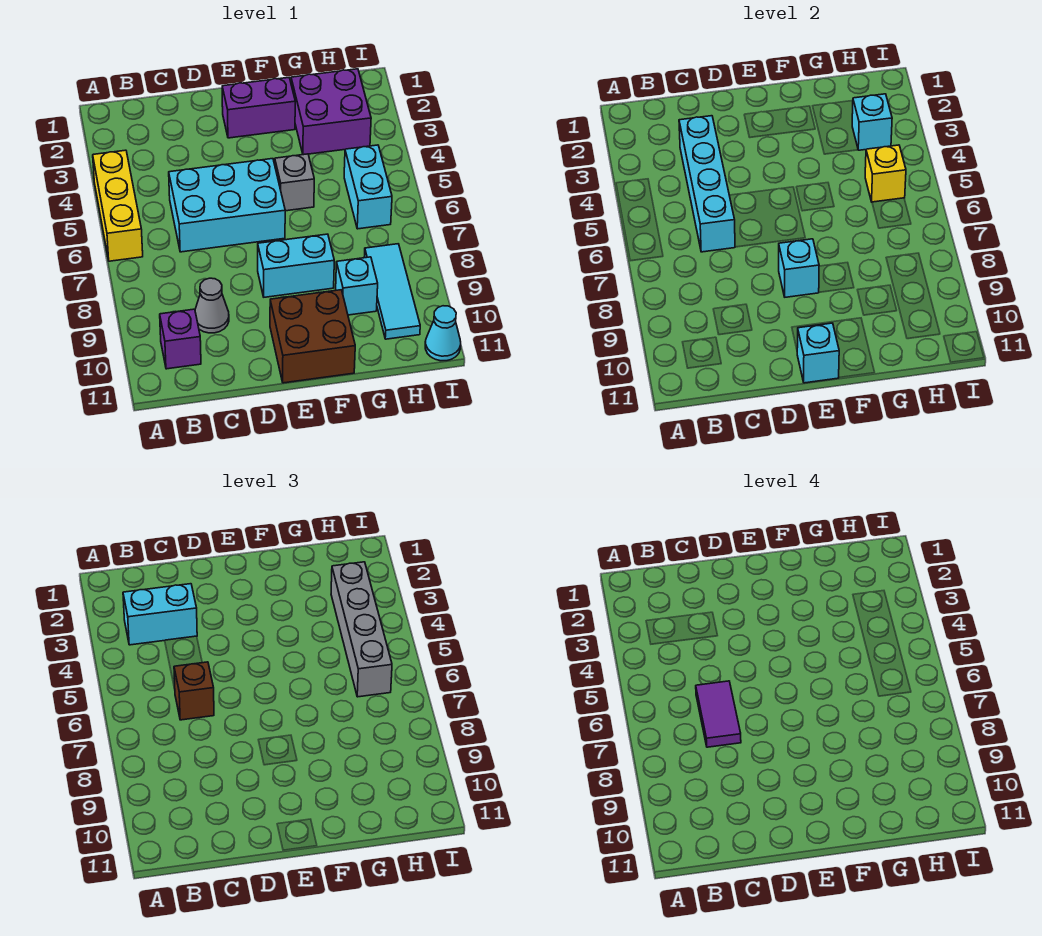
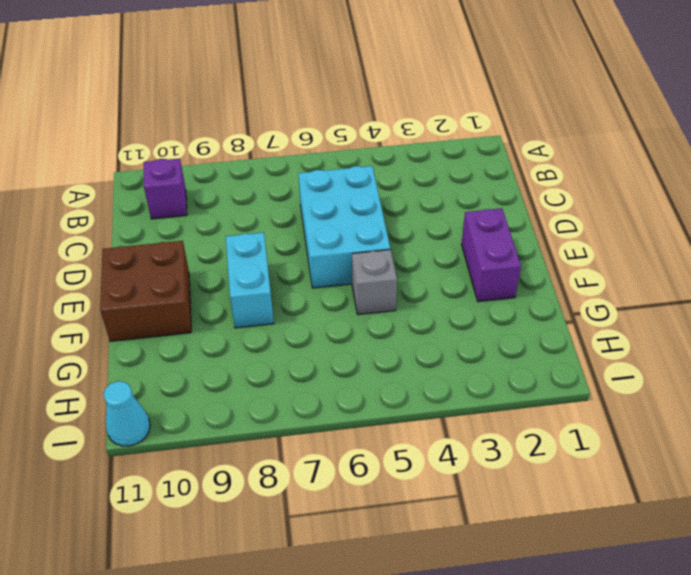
none -> yellow brick A4:A6 level 1
none -> grey cone C9 level 1
none -> purple brick G2:H3 level 1

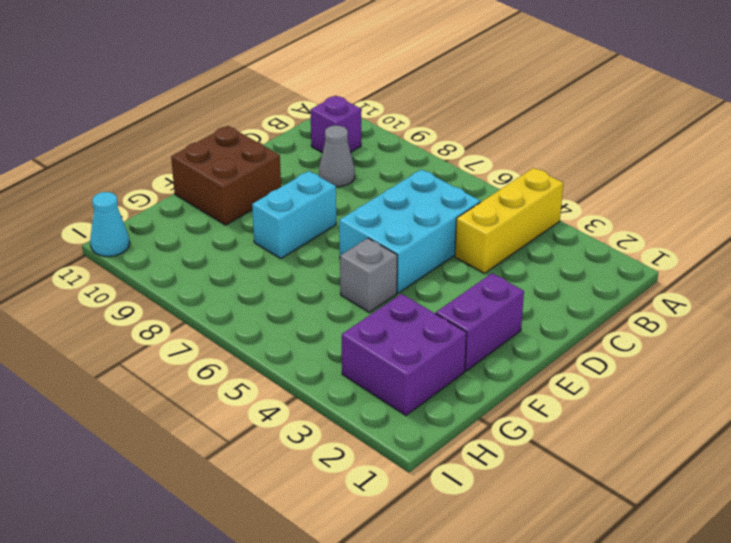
yellow brick A4:C4 level 1 -> yellow brick A4:A6 level 1
none -> cyan brick G9 level 1
none -> cyan brick H5:H6 level 1
none -> cyan tile H8:H10 level 1

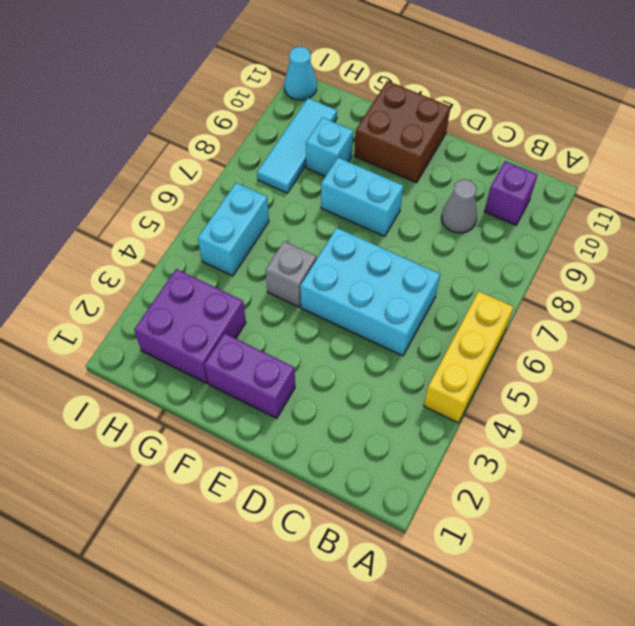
none -> cyan brick C3:C6 level 2
none -> cyan brick E8 level 2
none -> cyan brick E11 level 2

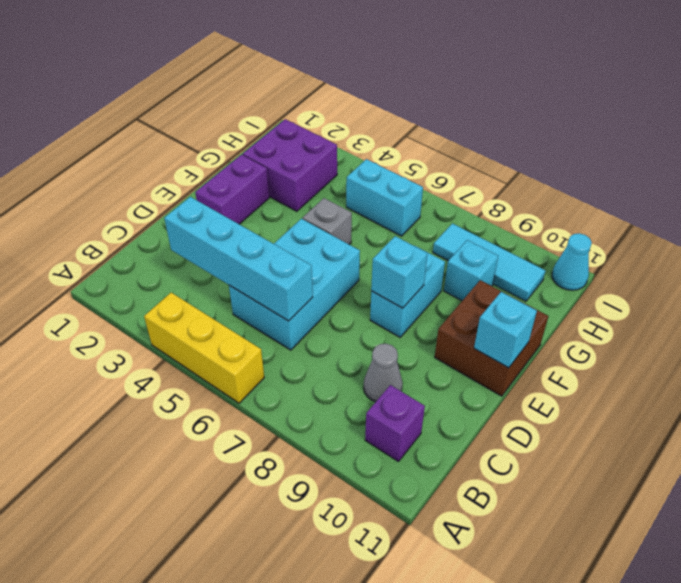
none -> cyan brick H3 level 2
none -> yellow brick H5 level 2
none -> cyan brick B3:C3 level 3

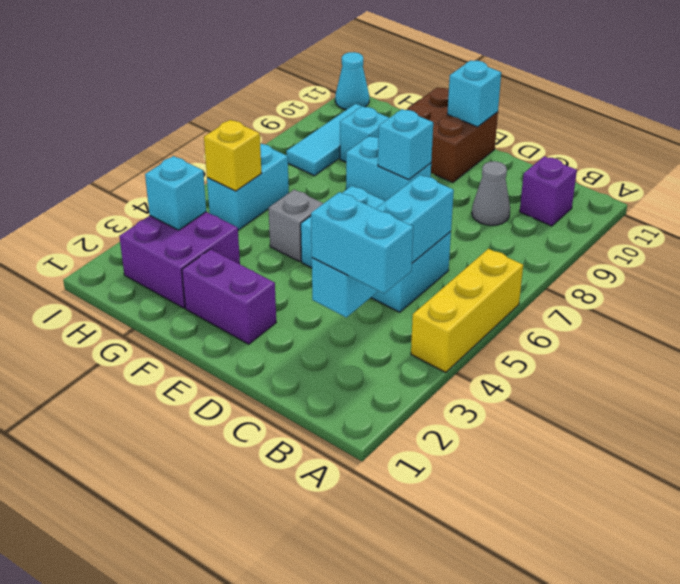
none -> brown brick C6 level 3
none -> grey brick H3:H6 level 3
none -> purple tile C6:C7 level 4

